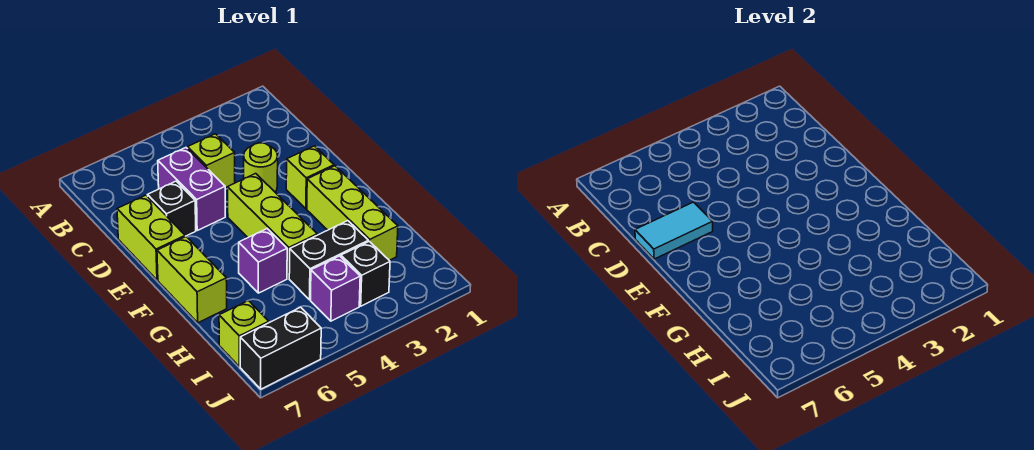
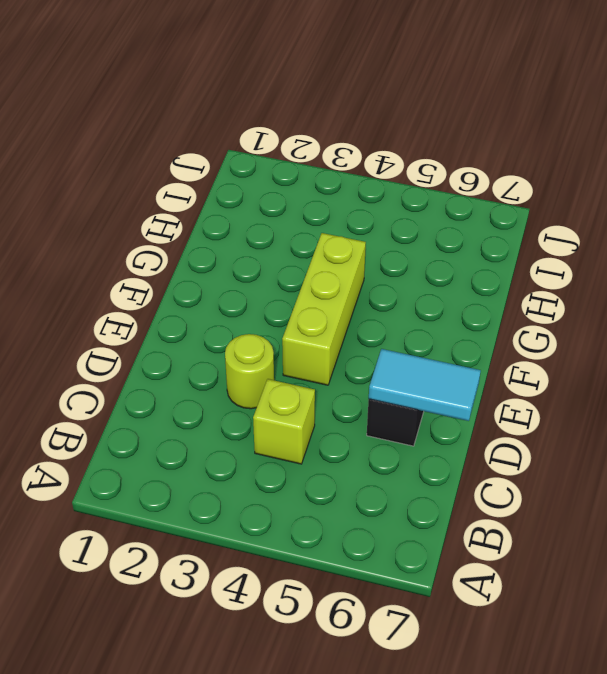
none -> purple brick C5:D5 level 1
none -> lime brick D7:E7 level 1
none -> lime brick E2 level 1

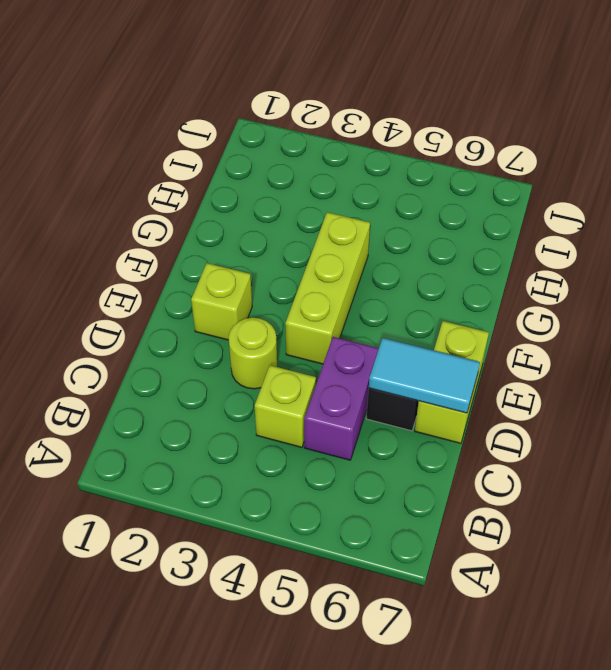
none -> lime brick F2:H2 level 1
none -> lime brick F7:G7 level 1
none -> purple brick G5 level 1

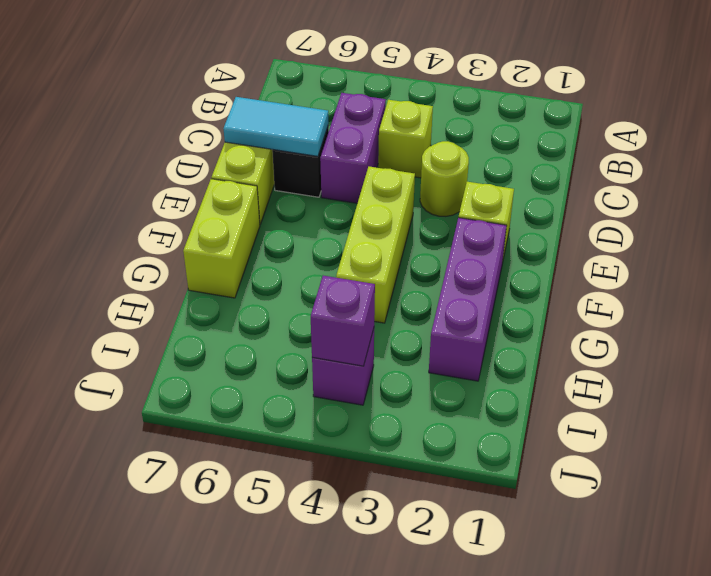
purple brick F2:H2 level 1 -> lime brick F2:H2 level 1
purple brick I4 level 2 -> purple brick G5 level 1
none -> black brick H3:H4 level 1
none -> black brick I3 level 1
none -> lime brick I7 level 1

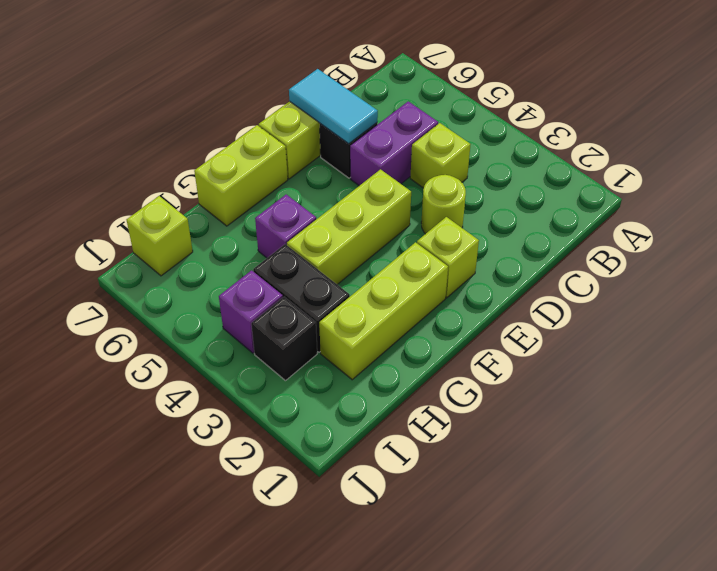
none -> black brick J6:J7 level 1

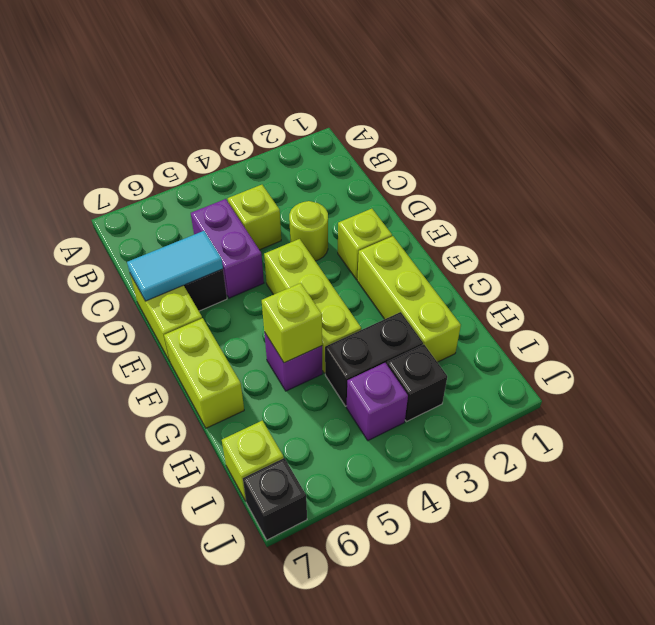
lime brick G5 level 2 -> none
black brick J7 level 1 -> black brick J6:J7 level 1

